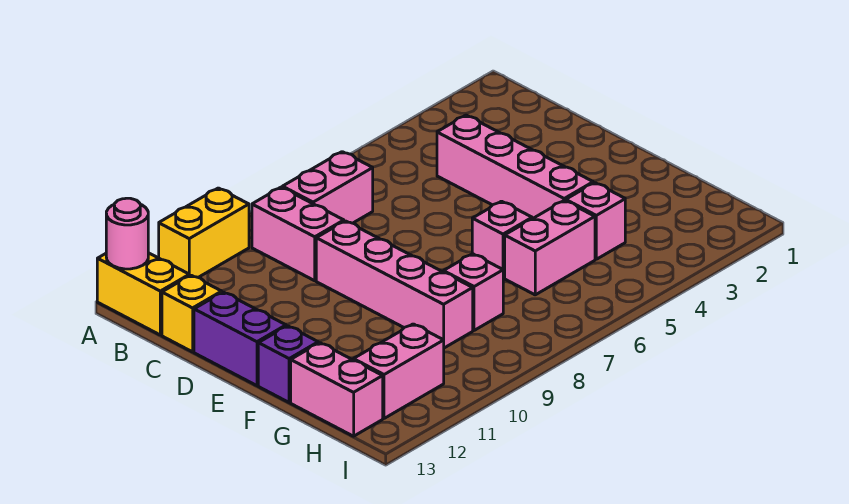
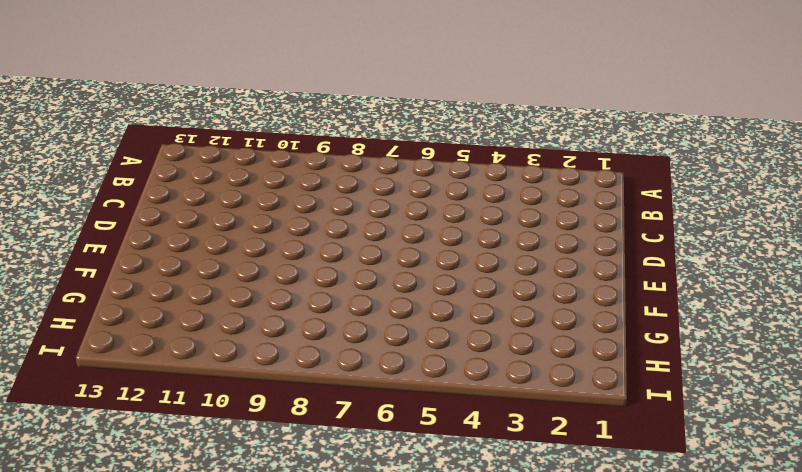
none -> yellow brick A10:A11 level 1
none -> yellow brick A13:B13 level 1
none -> pink brick B7:B8 level 1

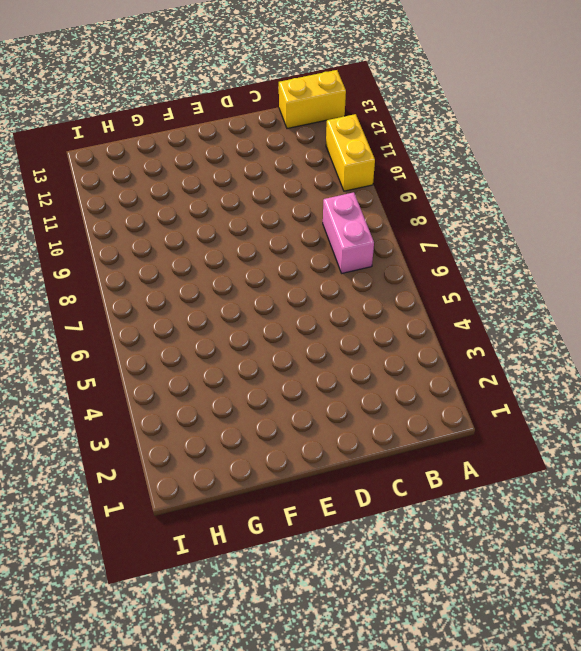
none -> pink brick B9:C9 level 1
none -> pink brick C4:F4 level 1
none -> yellow brick C13 level 1

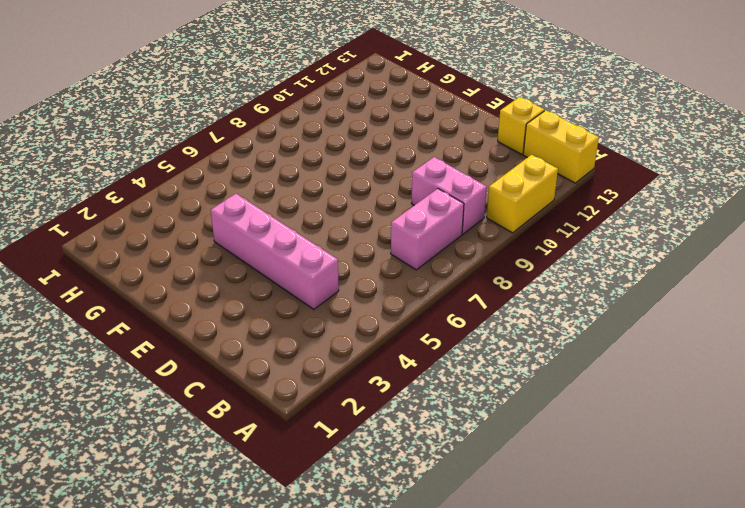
none -> pink brick D9:G9 level 1
none -> purple brick D13:E13 level 1
none -> pink brick F6 level 1

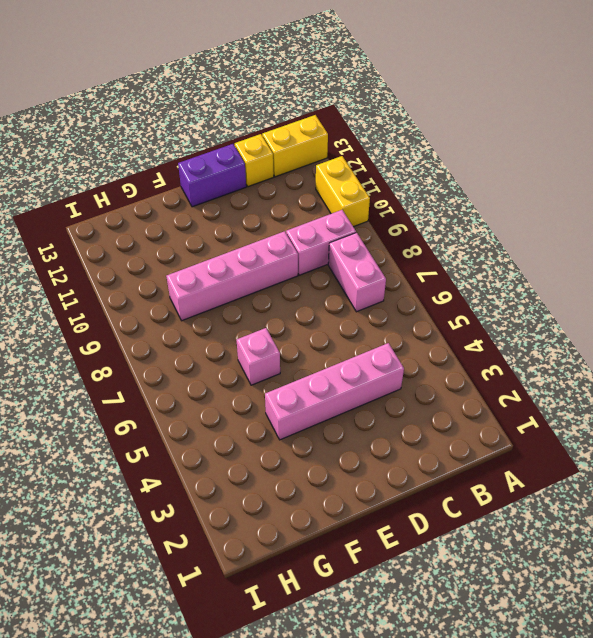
none -> purple brick F13 level 1
none -> pink brick G4 level 1
none -> pink brick G5:G6 level 1

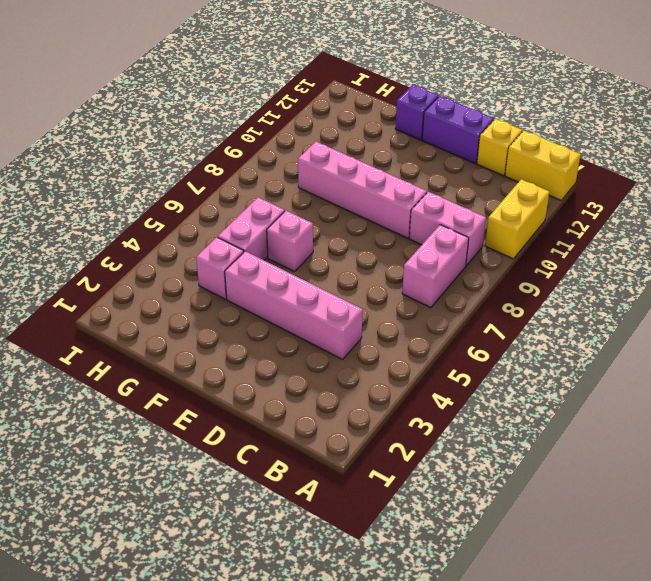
none -> pink brick G8 level 1
none -> pink brick G13:H13 level 1
none -> pink brick H11:H12 level 1

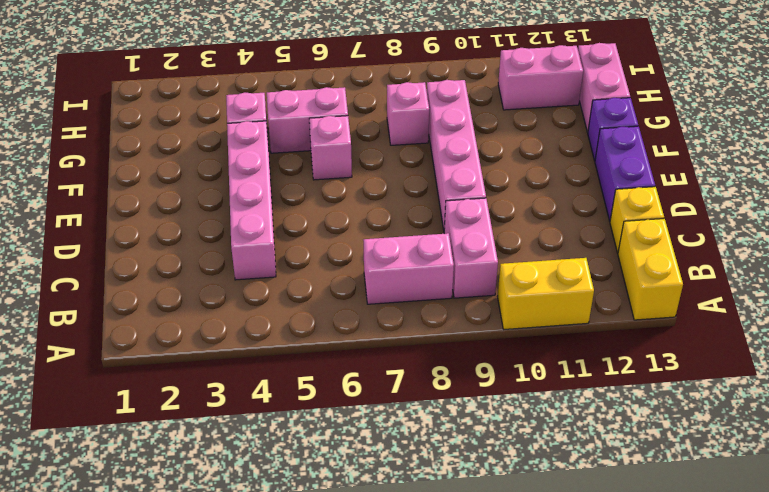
none -> pink round brick A13 level 2

